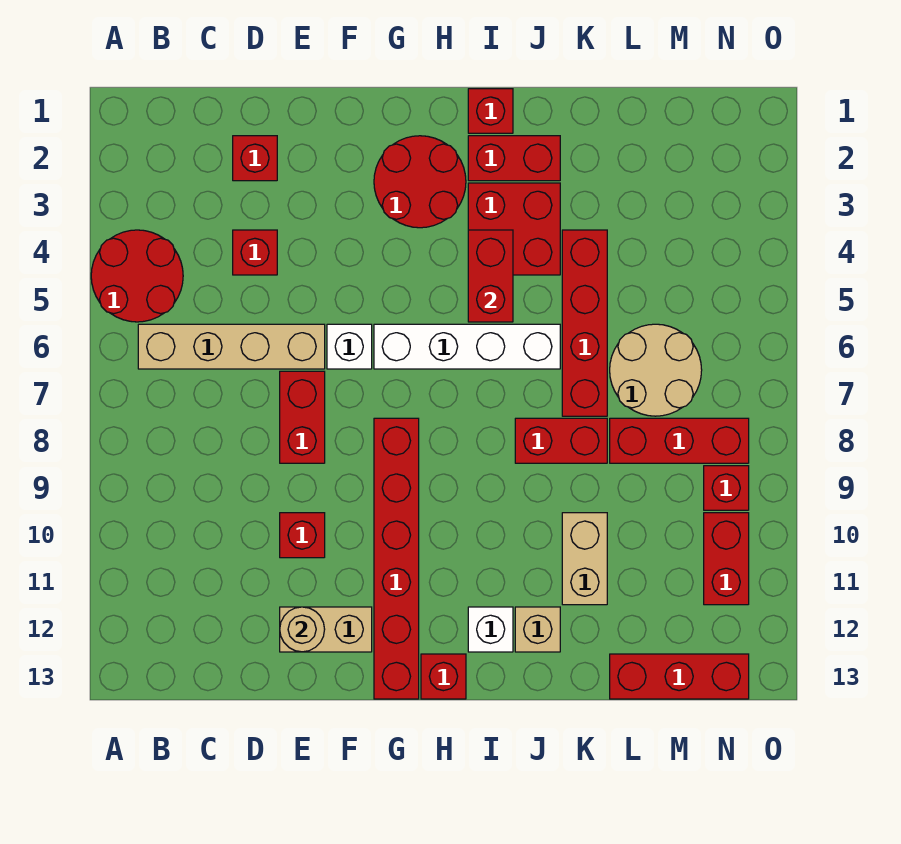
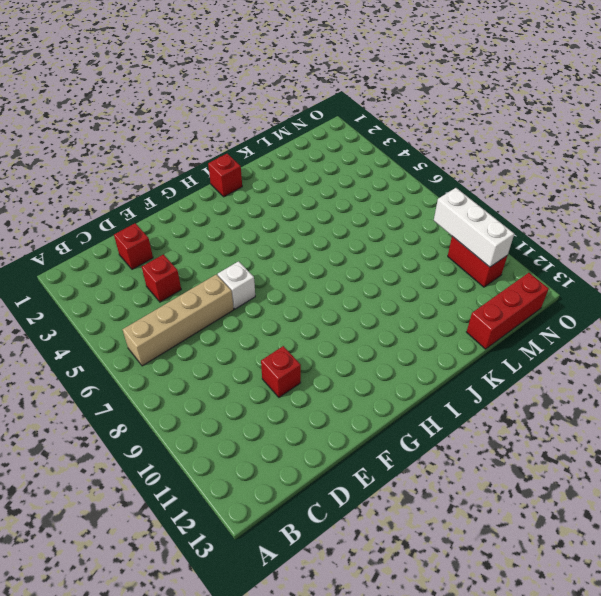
white brick N9:N11 level 2 -> none
none -> red round brick A4:B5 level 1
none -> red brick E7:E8 level 1
none -> tan brick E12:F12 level 1

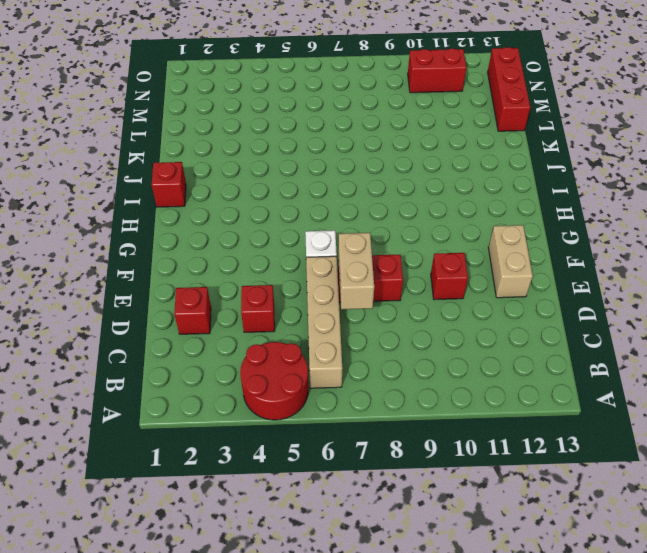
tan brick D7:E7 level 2 -> tan brick K10:K11 level 1
none -> red round brick G2:H3 level 1
none -> white brick G6:J6 level 1
none -> red brick G8:G13 level 1

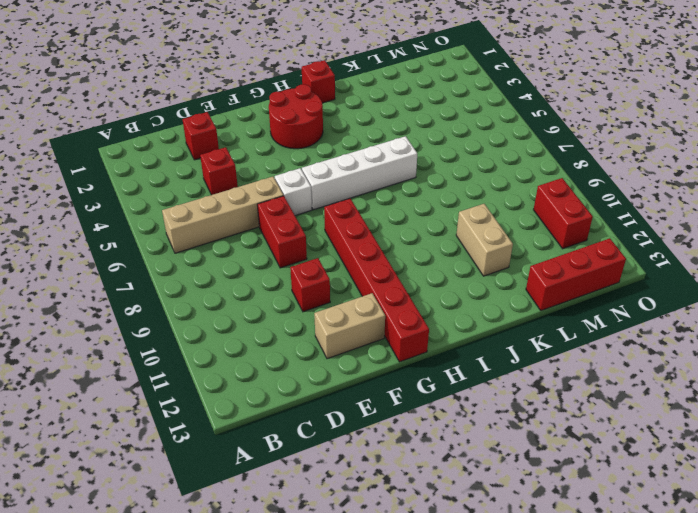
none -> red round brick A4:B5 level 1
none -> red brick H13 level 1
none -> red brick I2:J2 level 1

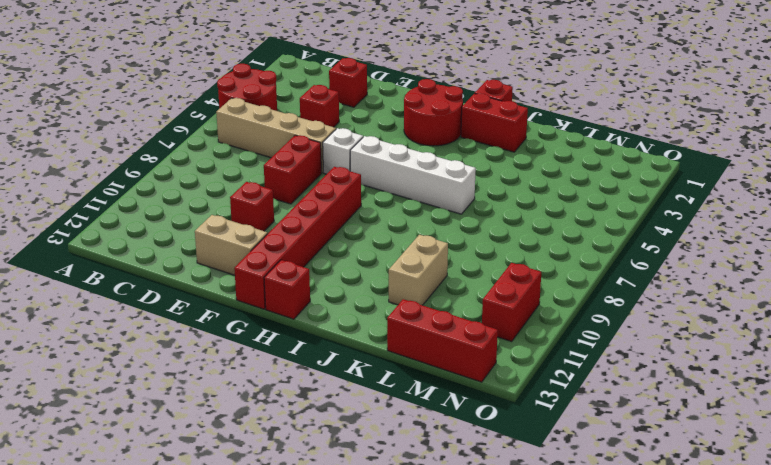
none -> red brick I3:J4 level 1
none -> white brick I12 level 1
none -> red brick J8:K8 level 1

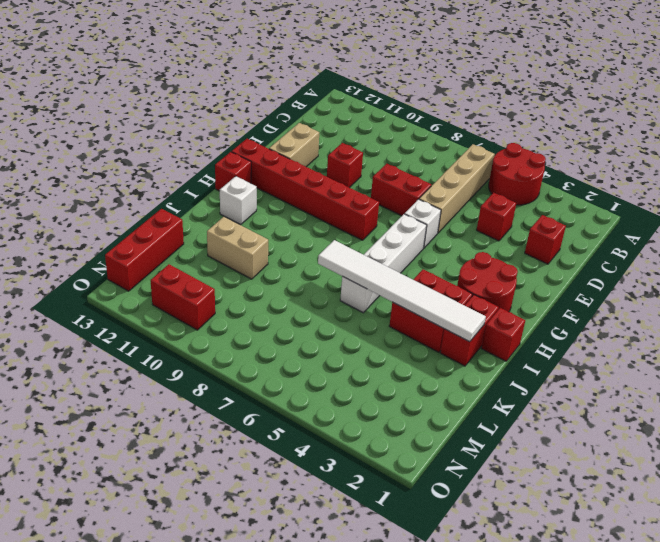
white tile J2:J7 level 2 -> none
none -> red brick J8:K8 level 1
none -> tan brick J12 level 1
none -> red brick K4:K7 level 1

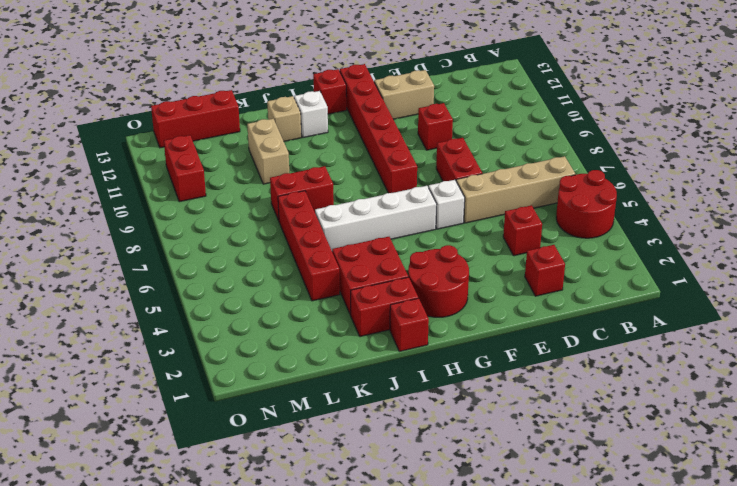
none -> tan round brick L6:M7 level 1
none -> red brick L8:N8 level 1
none -> red brick N9 level 1

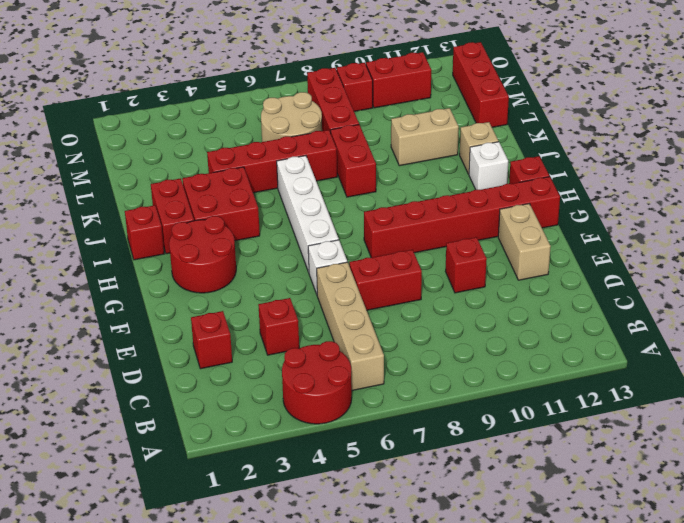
none -> tan round brick E12 level 2
none -> red brick I4:I5 level 2

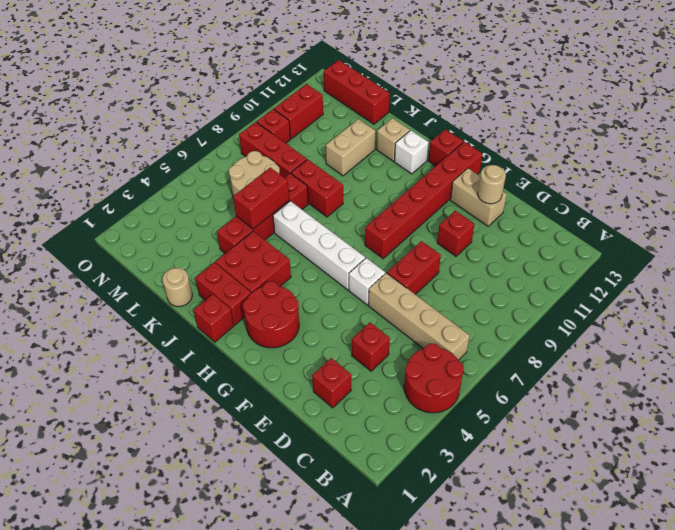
tan round brick K1 level 1 -> none
red brick K5:K6 level 2 -> red brick I4:I5 level 2

